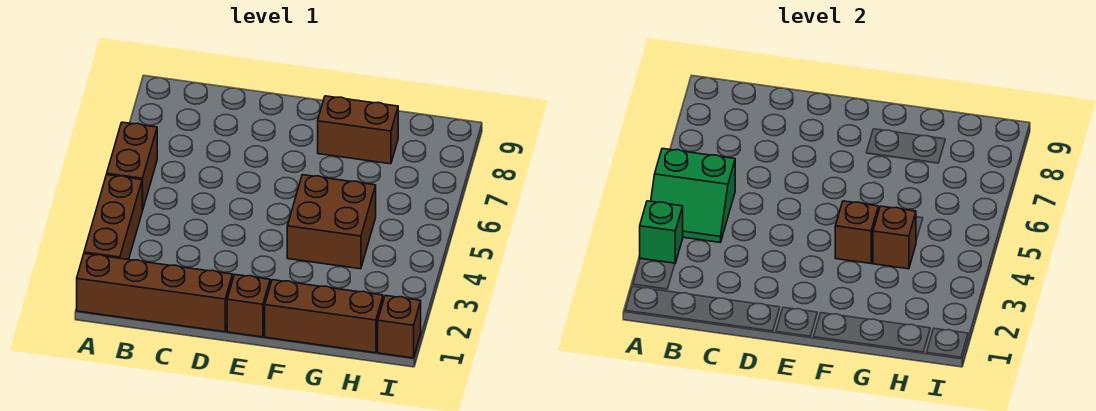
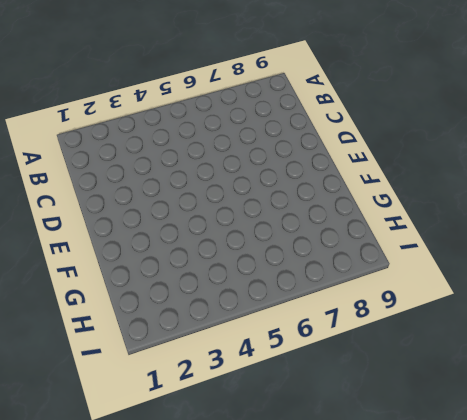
none -> brown brick A1:D1 level 1
none -> brown brick A2:A4 level 1
none -> brown brick A5:A6 level 1

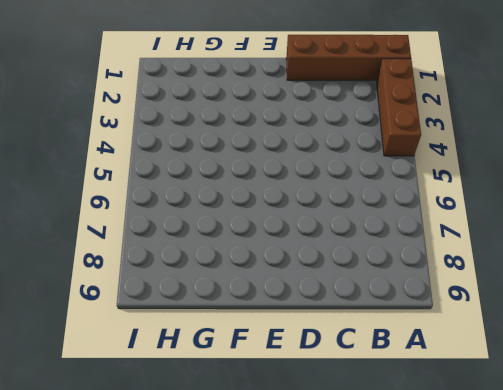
none -> brown brick A5:A6 level 1
none -> brown brick E1 level 1
none -> brown brick F1:H1 level 1

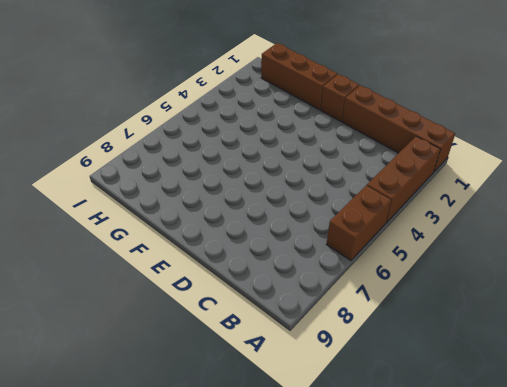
none -> brown brick F4:G5 level 1
none -> brown brick F8:G8 level 1
none -> brown brick I1 level 1

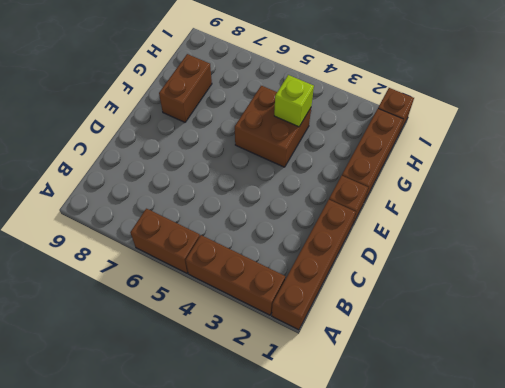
lime brick G4 level 2 -> brown brick G4 level 2
none -> green brick A3 level 2
none -> green slope A4:B5 level 2 top 5
none -> brown brick F4 level 2

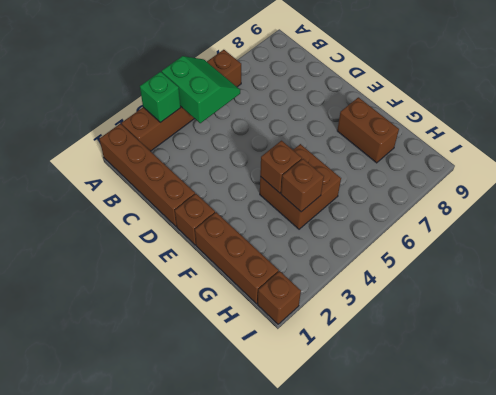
green slope A4:B5 level 2 top 4 -> green slope A4:B5 level 2 top 5

